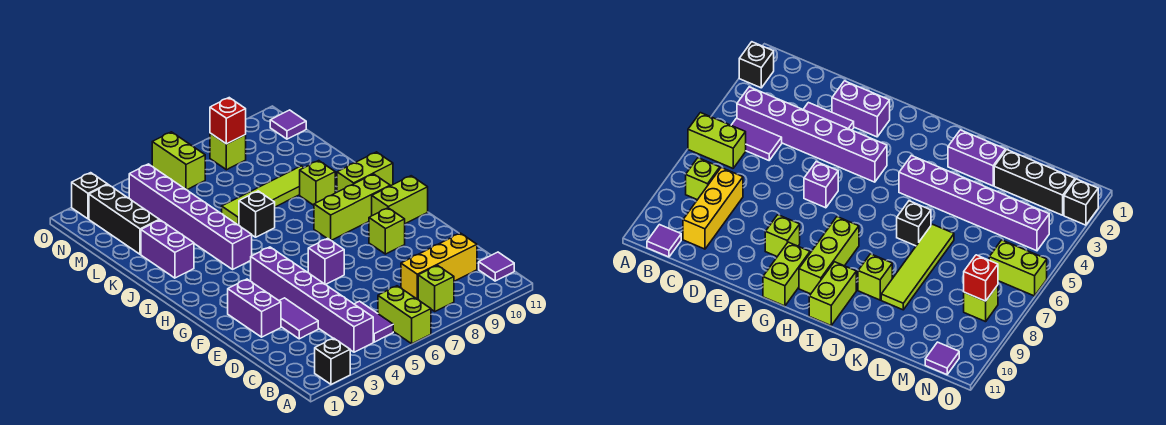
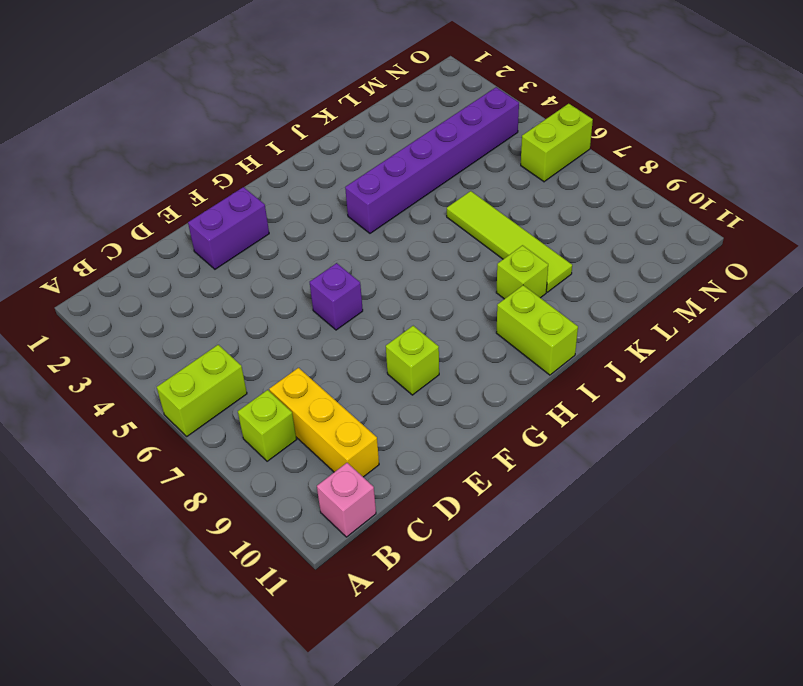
pink brick B11 level 1 -> purple tile B11 level 1
none -> black brick A2 level 1
none -> purple brick B4:G4 level 1
none -> purple tile B5:C5 level 1

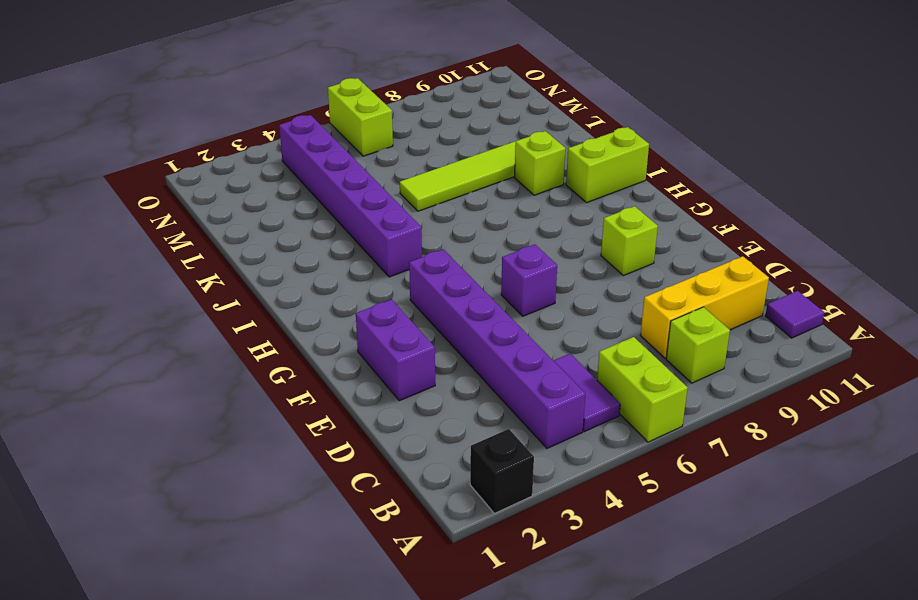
none -> purple tile D3:E3 level 1
none -> lime brick G10:G11 level 1
none -> lime brick H8:H10 level 1

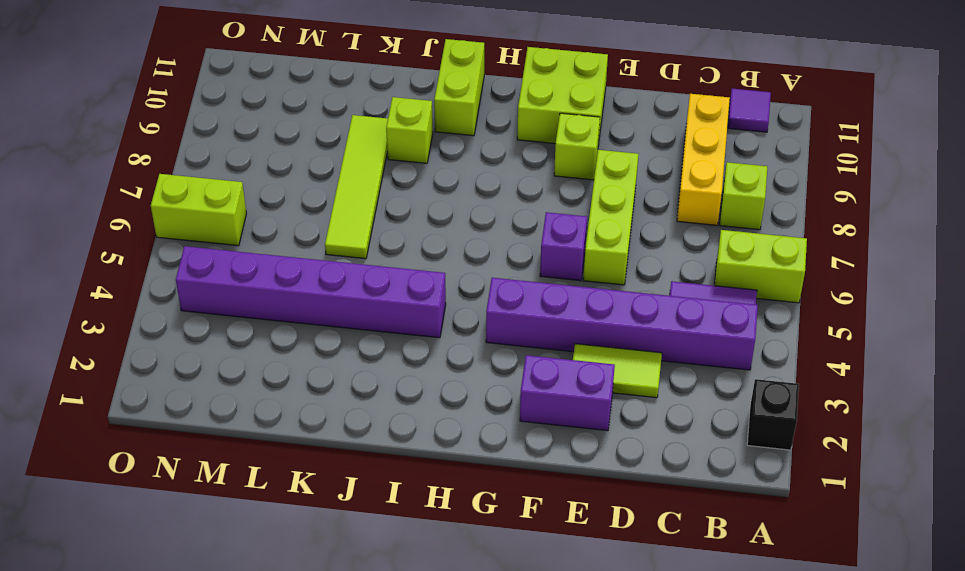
lime tile D3:E3 level 1 -> purple tile D3:E3 level 1
lime brick E6:E8 level 1 -> lime brick H8:H10 level 1
lime brick F10:G11 level 1 -> lime brick G10:G11 level 1
none -> purple brick J2:K2 level 1
none -> black brick J6 level 1
none -> black brick L2:N2 level 1

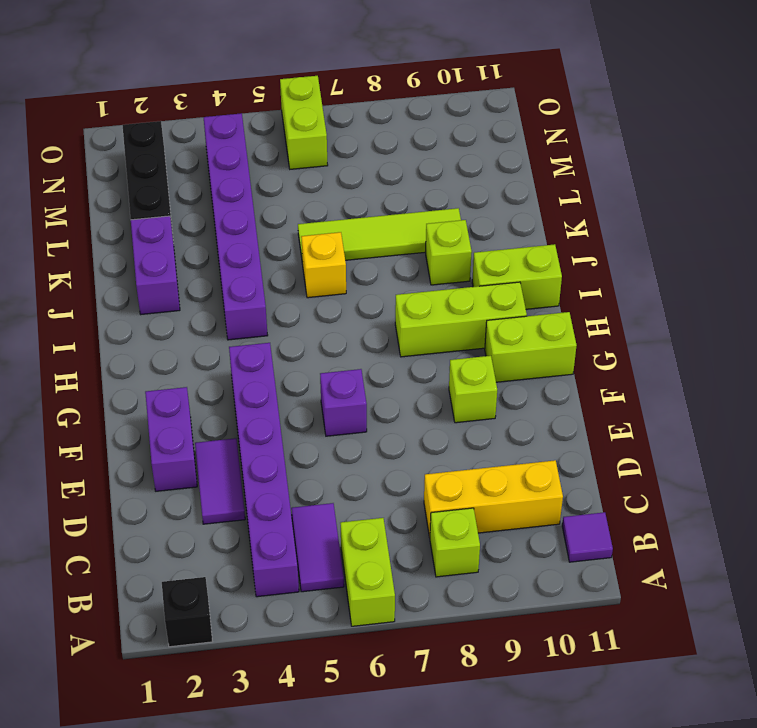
yellow brick J6 level 1 -> black brick J6 level 1
none -> lime brick N8 level 1
none -> purple tile N11 level 1
none -> black brick O2 level 1

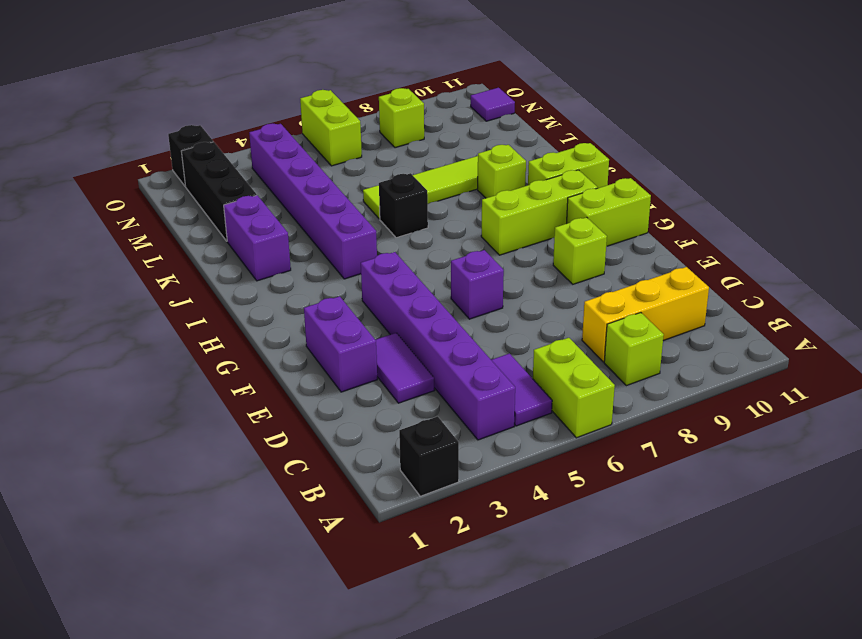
none -> purple tile B11 level 1
none -> red brick N8 level 2

